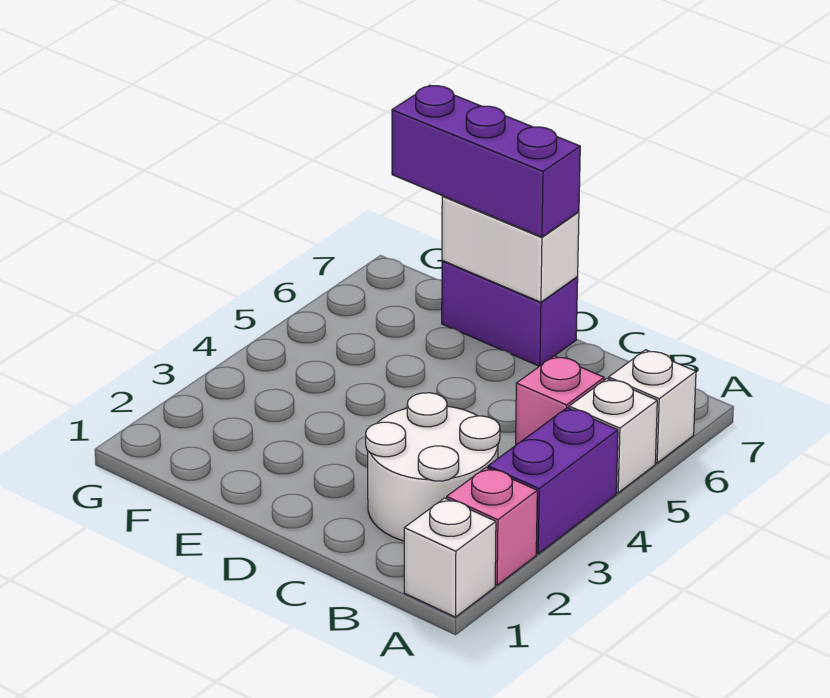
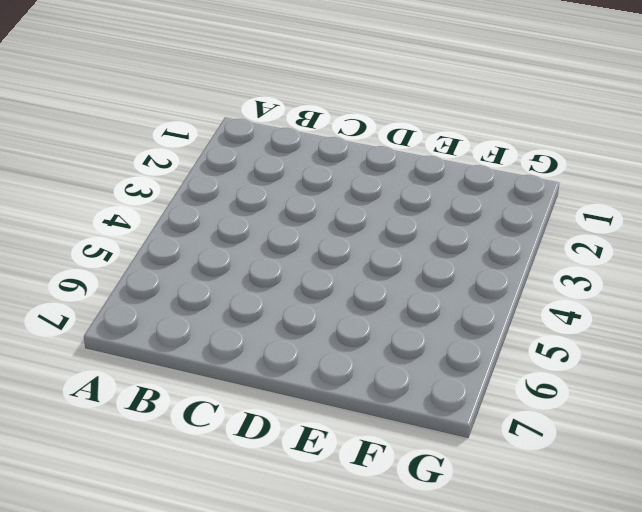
none -> white brick A1 level 1
none -> pink brick A2 level 1

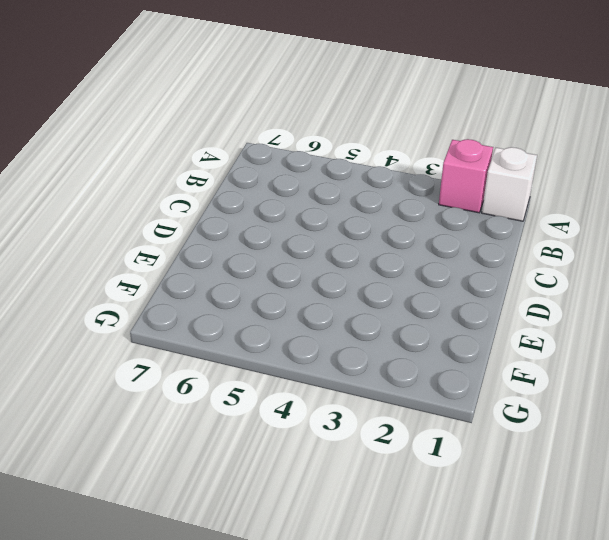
none -> purple brick A3:A4 level 1
none -> white brick A5 level 1

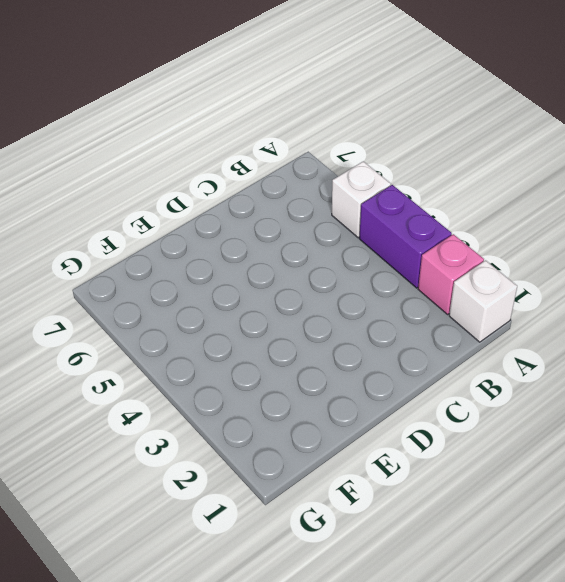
none -> white brick A6 level 1
none -> white round brick B2:C3 level 1

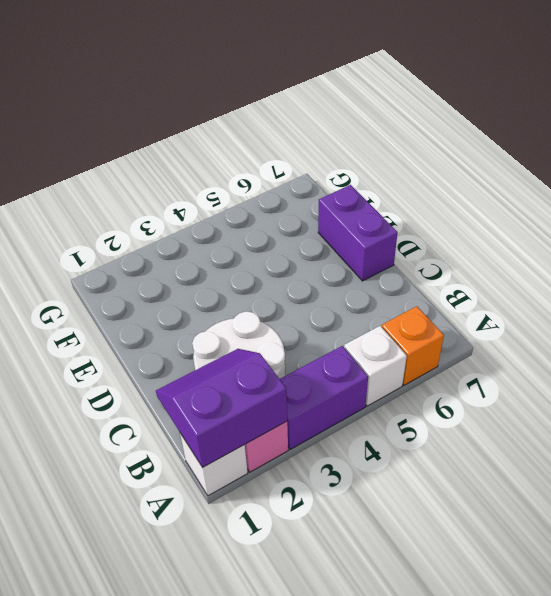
purple slope A1:B2 level 2 top A -> none
orange brick A6 level 1 -> white brick A6 level 1
none -> pink brick B5 level 1
none -> white brick D7:E7 level 2

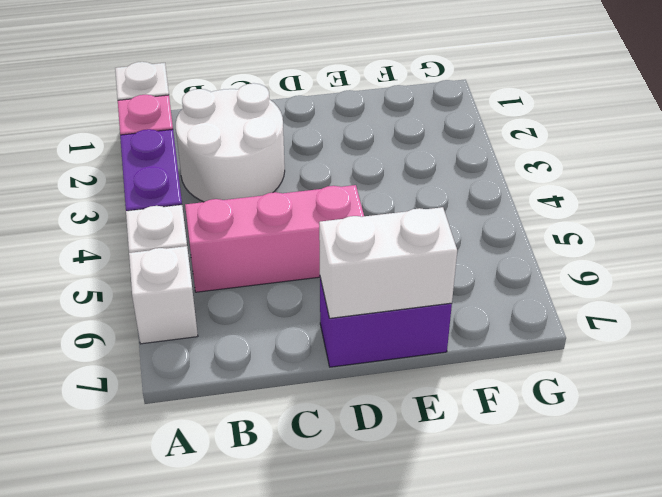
pink brick B5:D5 level 1 -> pink brick B5 level 1
none -> purple brick D7:F7 level 3

